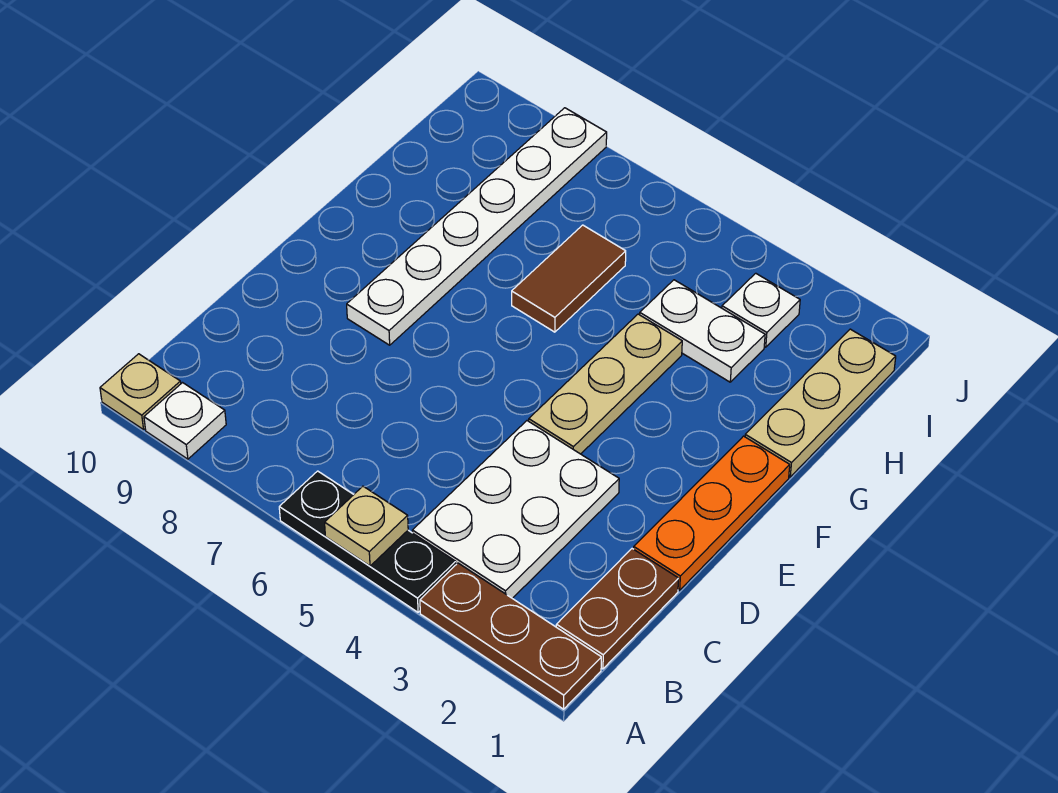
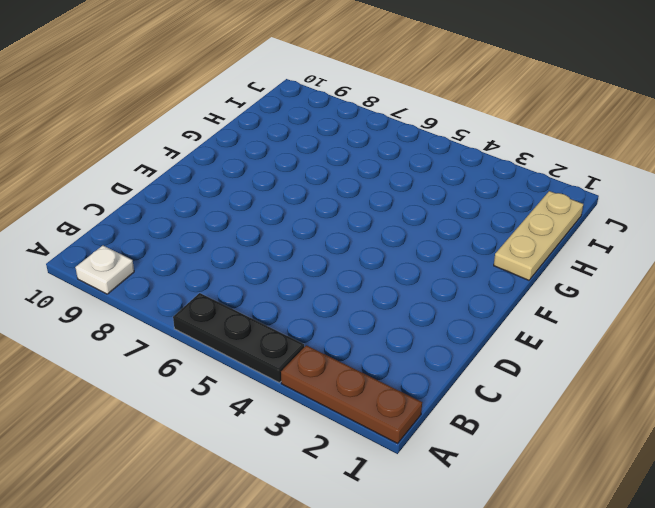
none -> tan plate A10 level 1
none -> brown plate B1:C1 level 1
none -> white plate B3:D4 level 1

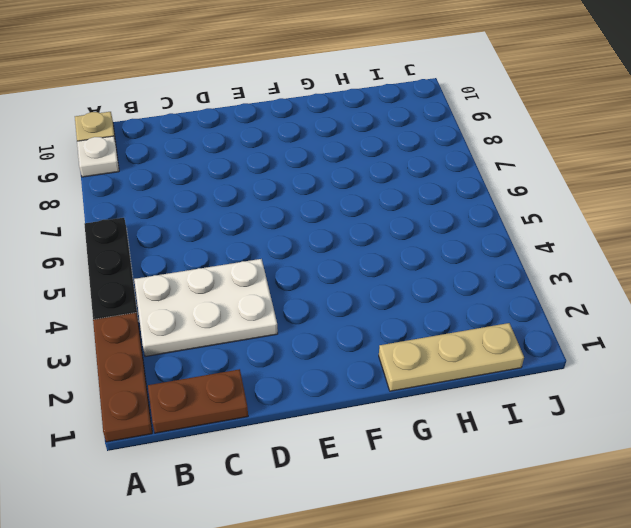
none -> orange plate D1:F1 level 1
none -> tan plate E4:G4 level 1
none -> white plate E8:J8 level 1

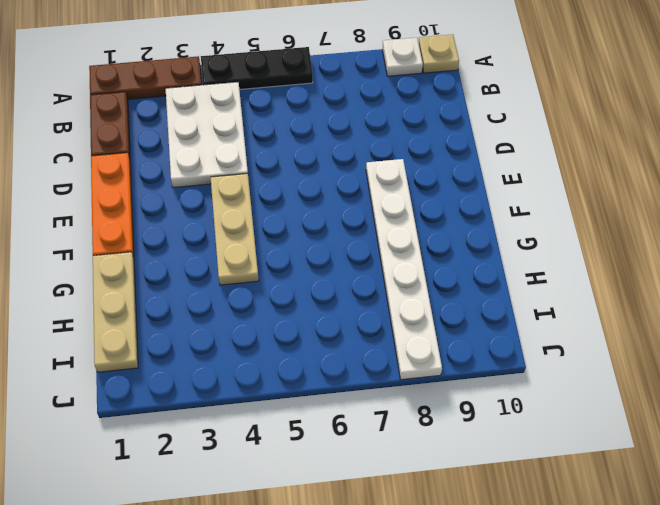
none -> brown tile G6:H6 level 1
none -> white plate H3:H4 level 1
none -> white plate I3 level 1

